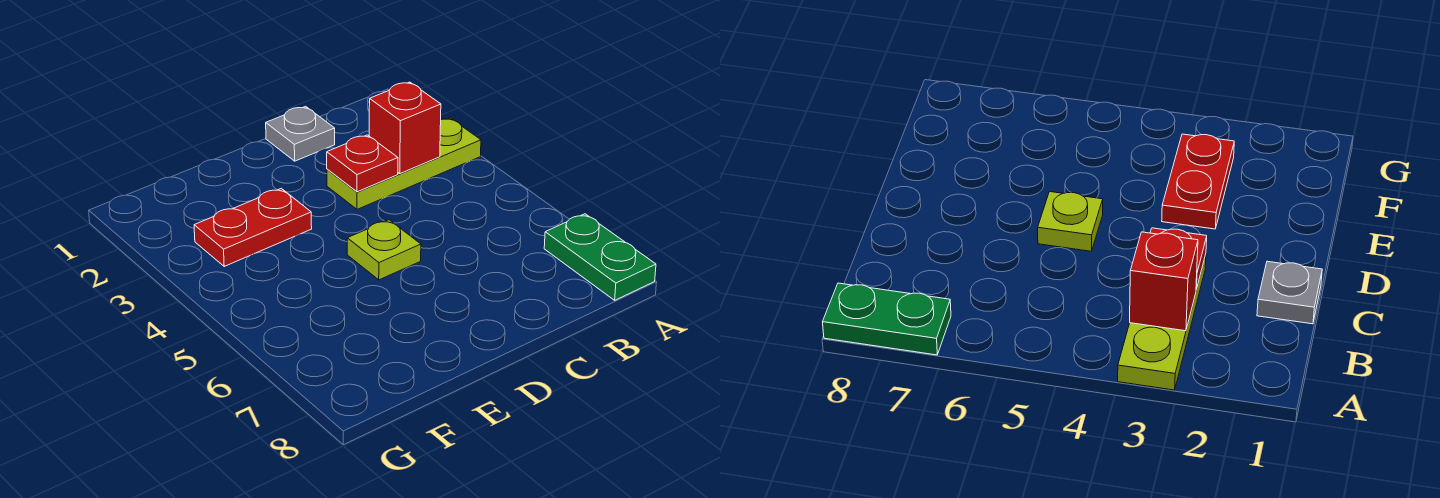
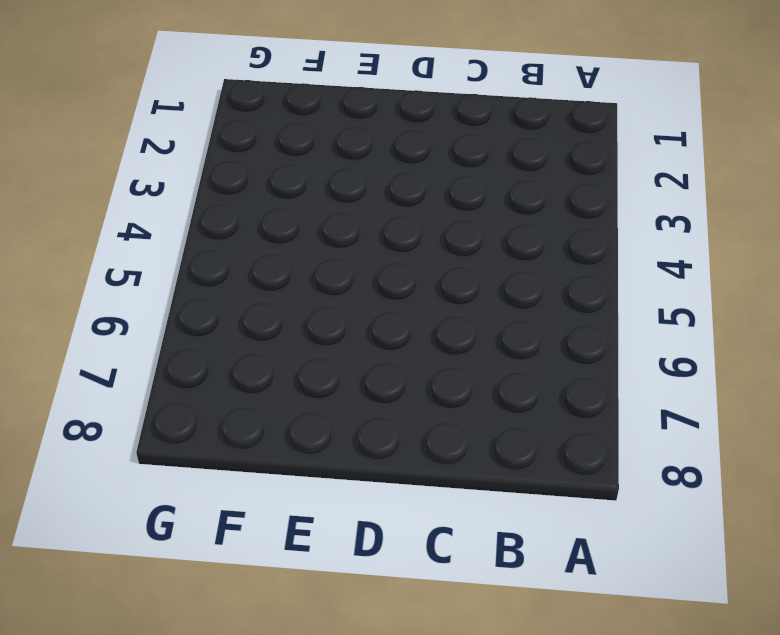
none -> lime plate A3:C3 level 1
none -> green plate A7:A8 level 1

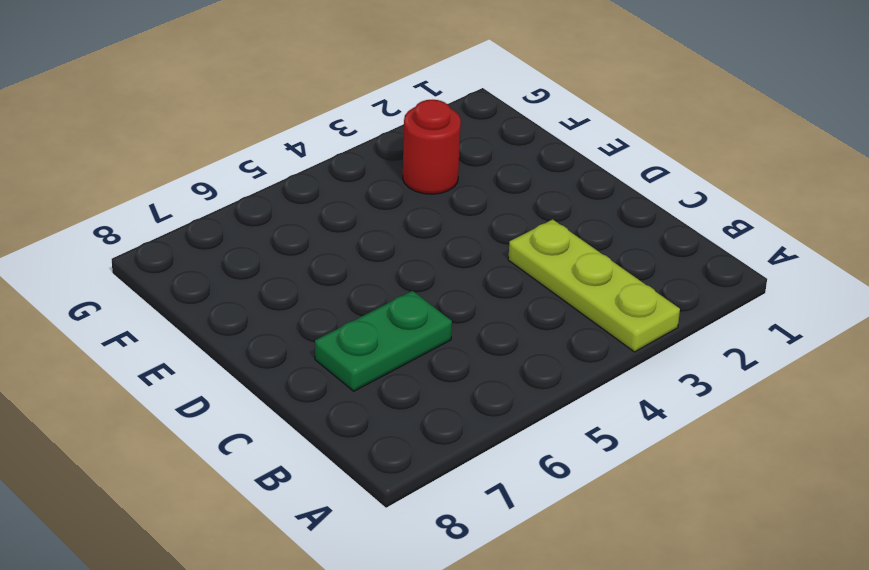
green plate C6:C7 level 1 -> green plate A7:A8 level 1
red round brick F3 level 1 -> red plate E3:F3 level 1
none -> grey plate C1 level 1
none -> lime plate D5 level 1

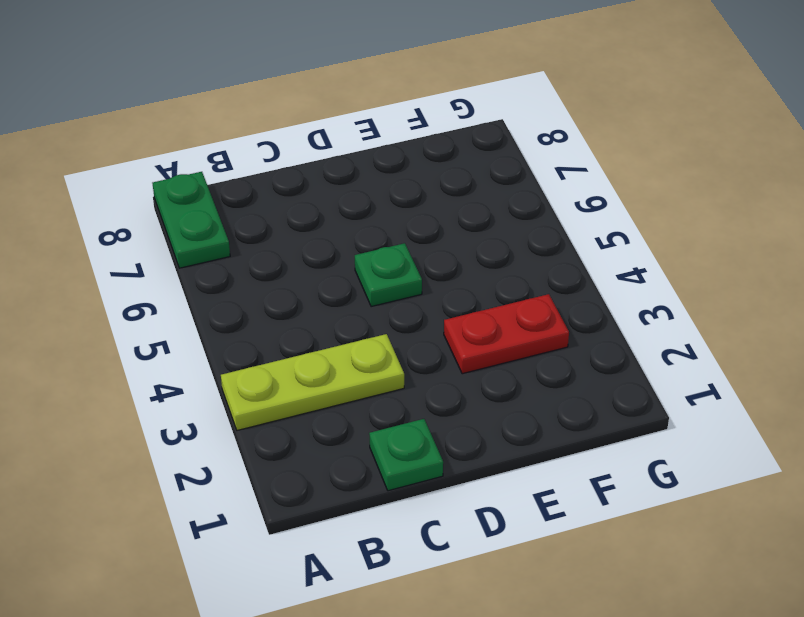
green plate C1 level 1 -> grey plate C1 level 1
green plate D5 level 1 -> lime plate D5 level 1
none -> red brick B3 level 2
none -> red plate C3 level 2

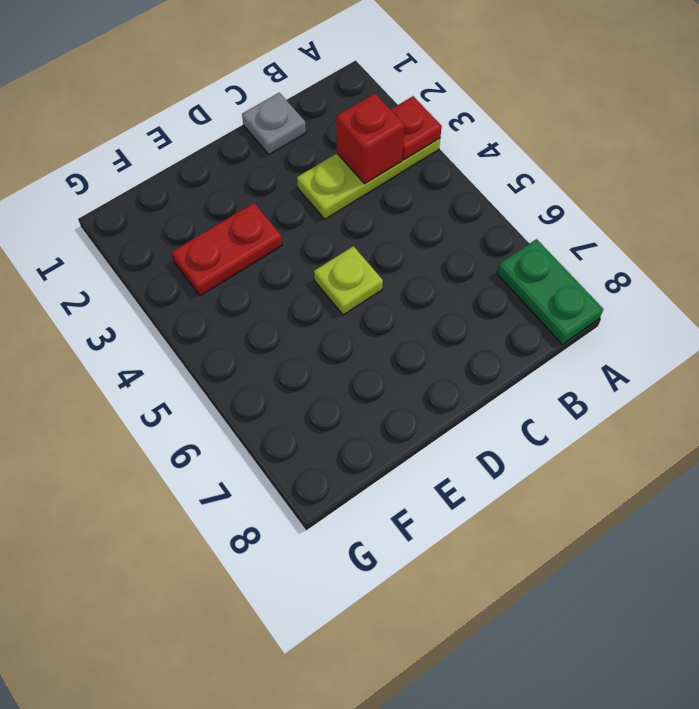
red plate A3 level 2 -> red plate C3 level 2

